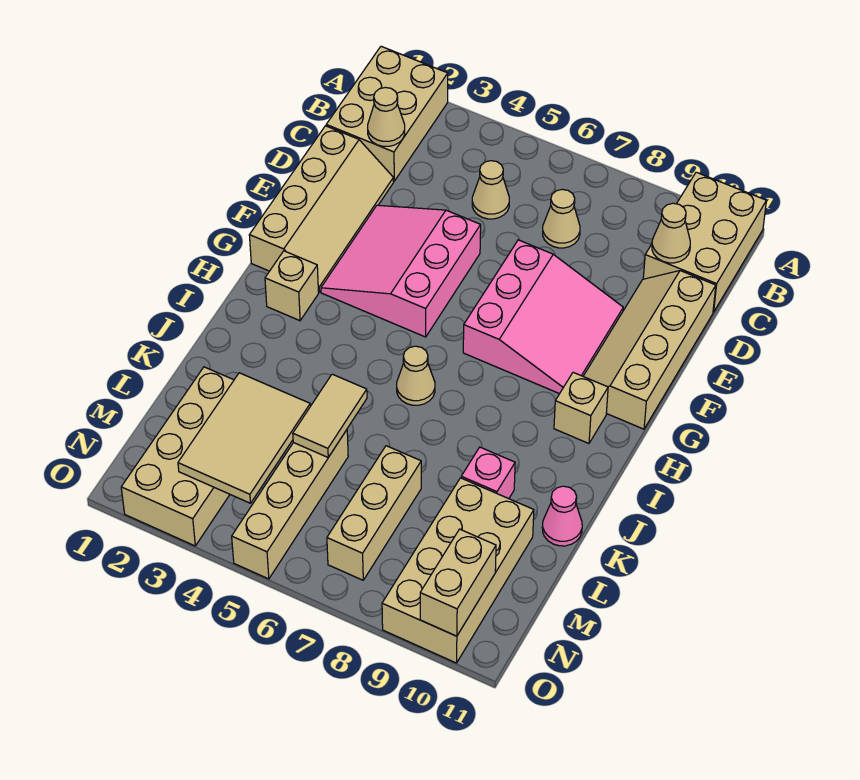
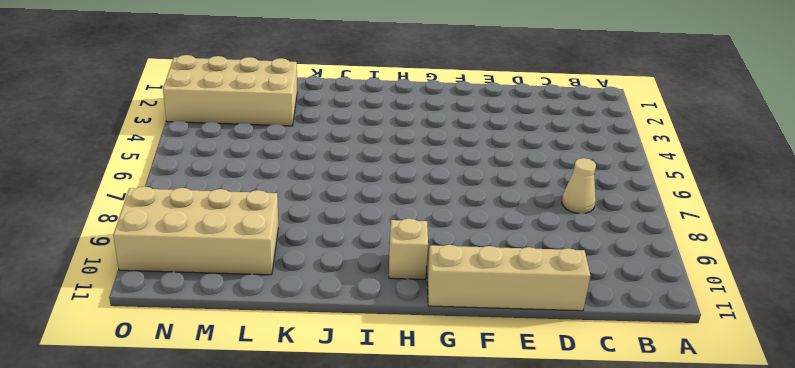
none -> tan brick A1:C2 level 1
none -> tan brick A10:C11 level 1
none -> tan cone C5 level 1

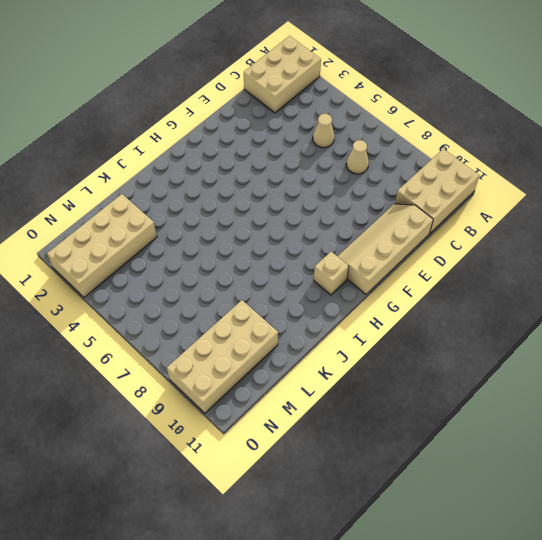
none -> tan slope D1:G2 level 1 top 1
none -> pink slope E3:G5 level 1 top 5
none -> pink slope E7:G9 level 1 top 7

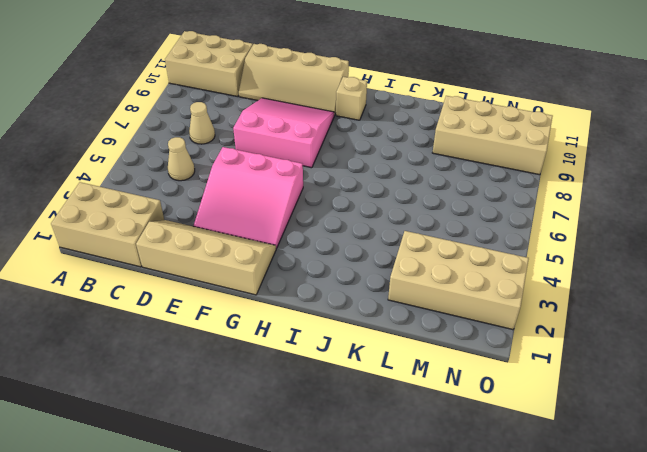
none -> tan brick H2 level 1
none -> tan cone I6 level 1
none -> pink brick K9 level 1

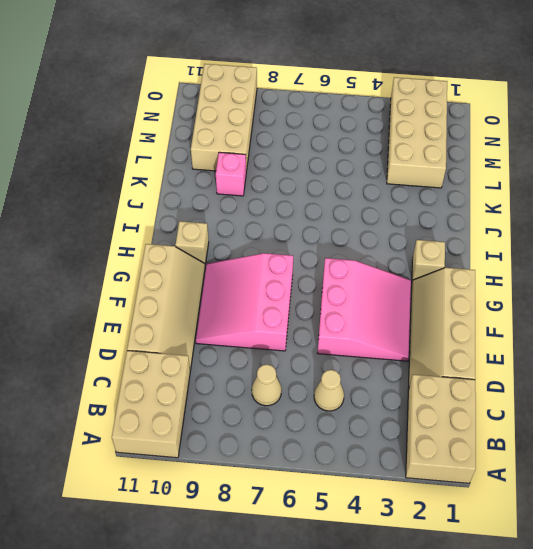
none -> tan cone I6 level 1
none -> pink cone K11 level 1
none -> tan brick L5:O5 level 1

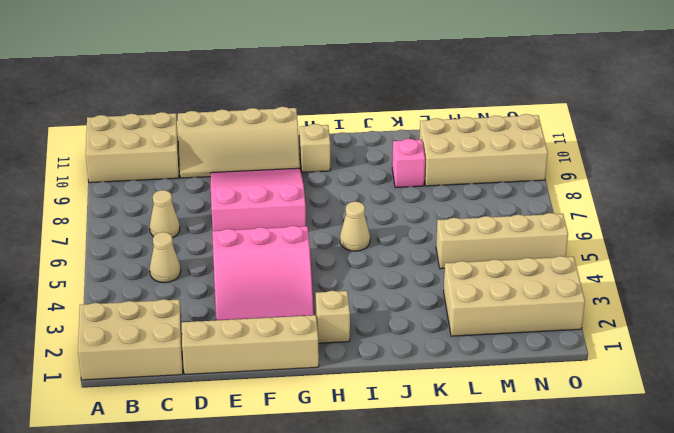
none -> pink cone K11 level 1
none -> tan brick L7:N7 level 1
none -> tan cone C2 level 2

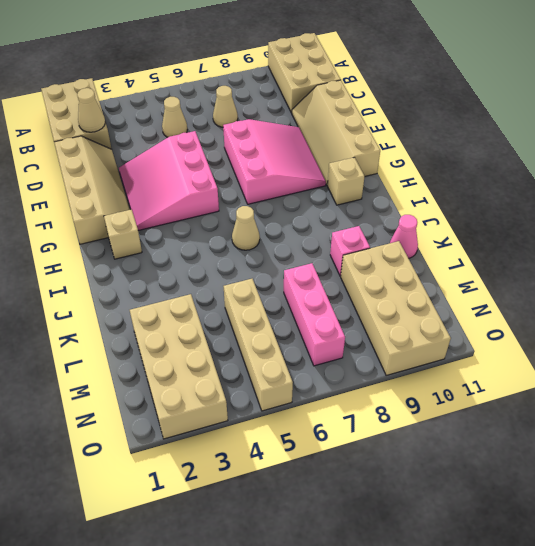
pink brick L7:N7 level 1 -> tan brick L7:N7 level 1
none -> tan cone C10 level 2
none -> tan tile K5:L5 level 2
none -> tan tile L3:N4 level 2

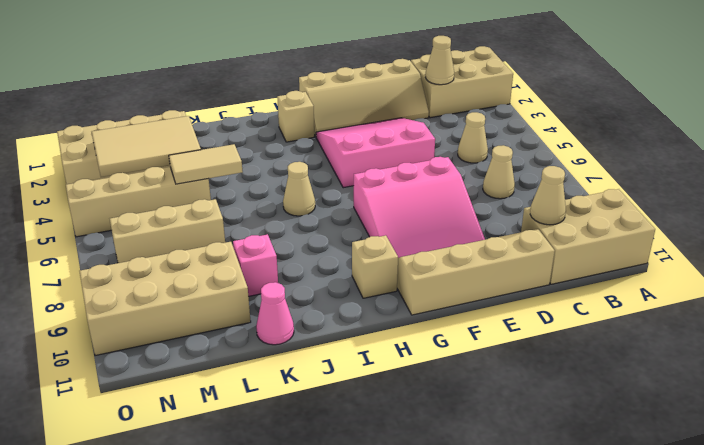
none -> tan brick N10:O10 level 2

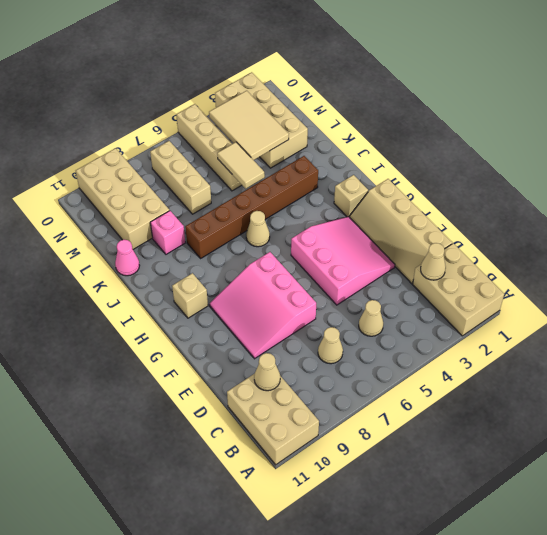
brown brick J3:J8 level 1 -> none
none -> tan slope D10:G11 level 1 top 11
none -> tan brick N10:O10 level 2

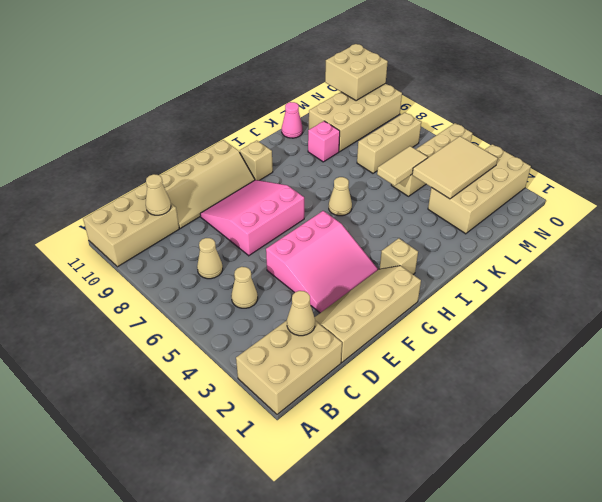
tan brick N10:O11 level 2 -> tan brick N10:O10 level 2

